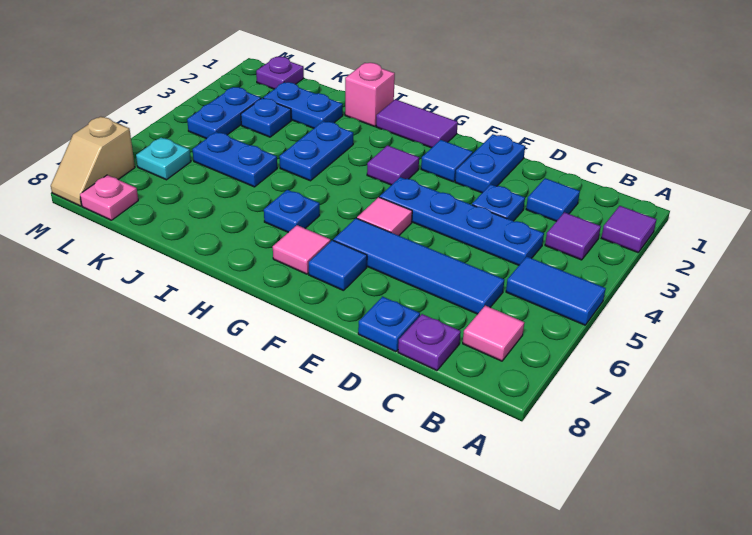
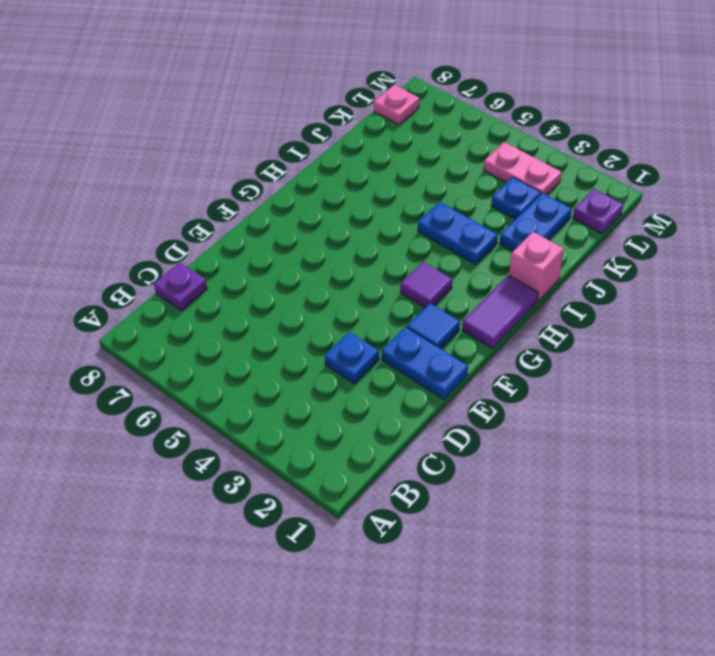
pink plate L3:L4 level 1 -> blue plate L3:L4 level 1
none -> purple tile A2 level 1
none -> blue tile A5:B5 level 1
none -> purple tile B3 level 1

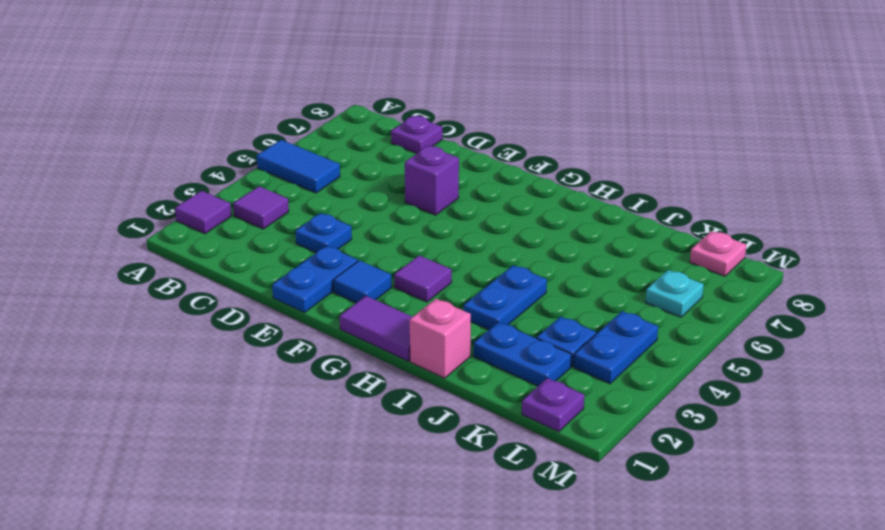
purple brick E6 level 1 -> blue tile C6:F6 level 1
none -> pink tile B7 level 1
none -> blue tile C2 level 1
none -> blue plate C4:F4 level 1

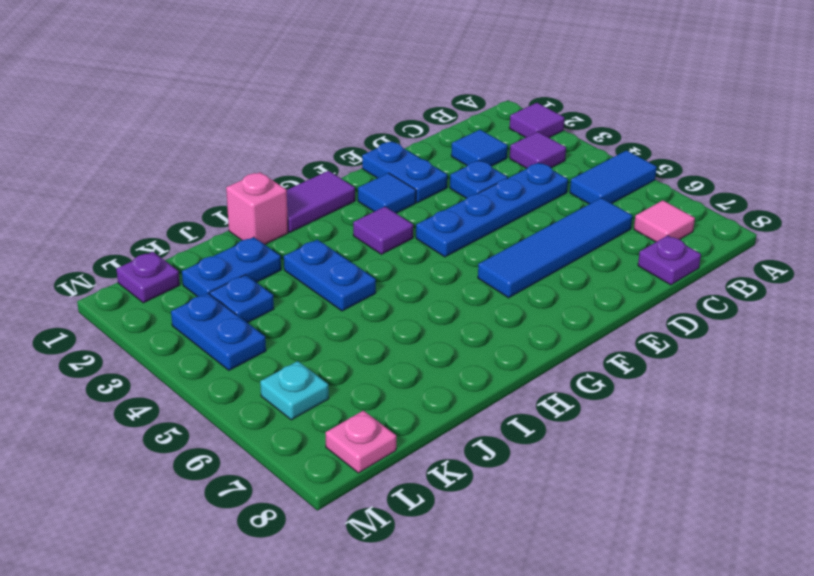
none -> blue plate D8 level 1
none -> pink tile F5 level 1
none -> blue tile F7 level 1

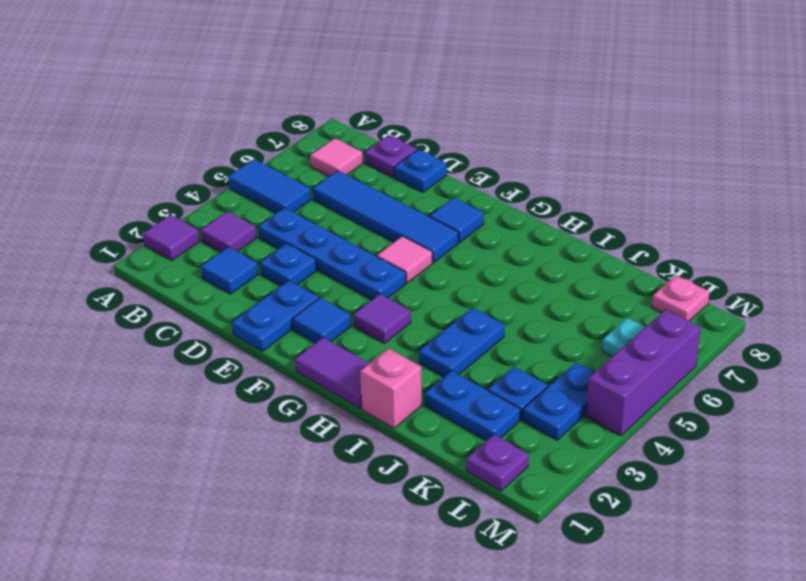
purple brick M4:M6 level 1 -> none
none -> pink tile G7 level 1
none -> blue plate H6 level 1
none -> blue plate J5:K5 level 1

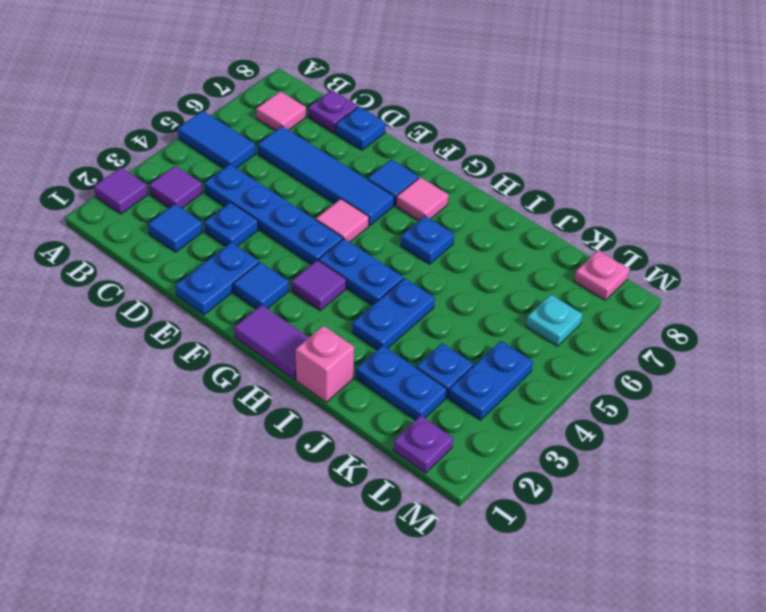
blue plate G4:H4 level 1 -> blue plate J5:K5 level 1
none -> tan slope M7:M8 level 1 top 7

